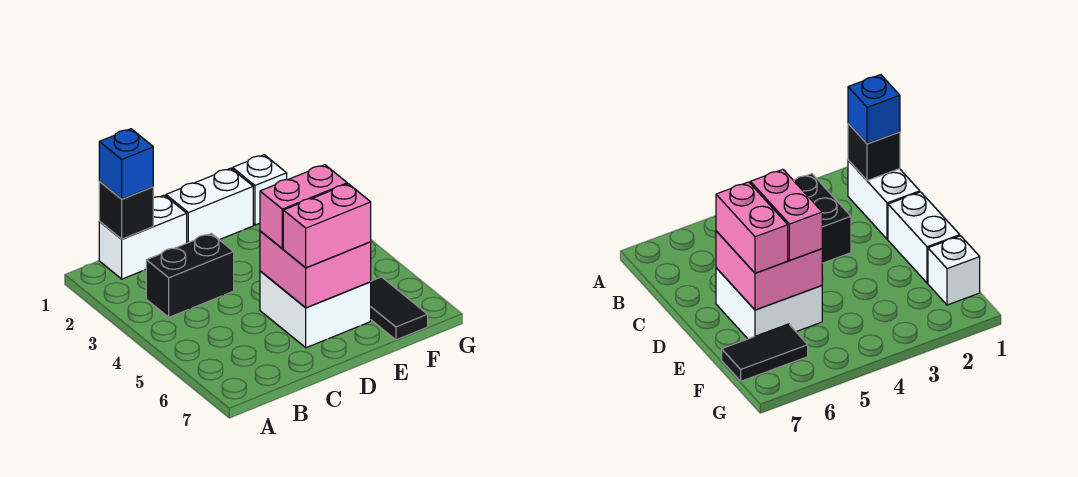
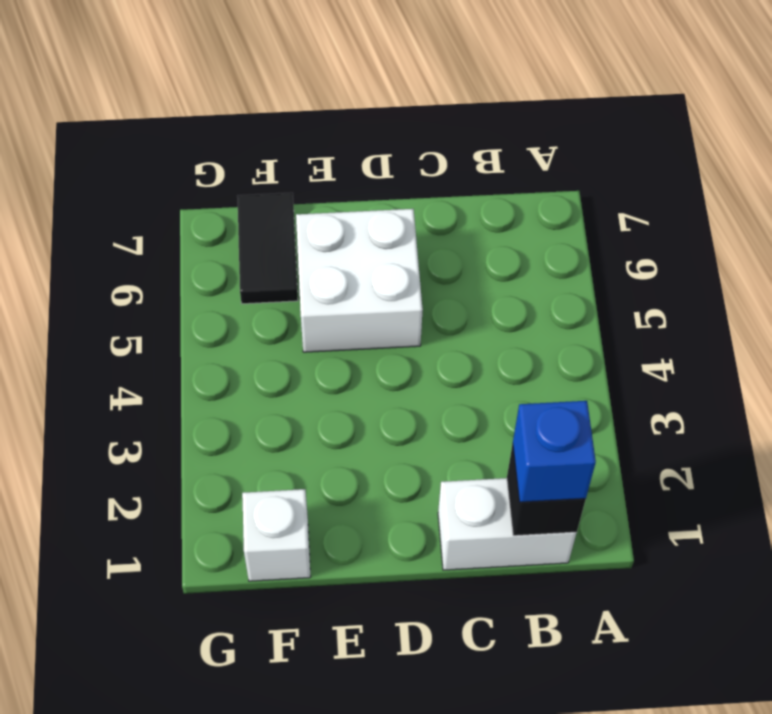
none -> black brick B3:C3 level 1
none -> white brick D1:E1 level 1

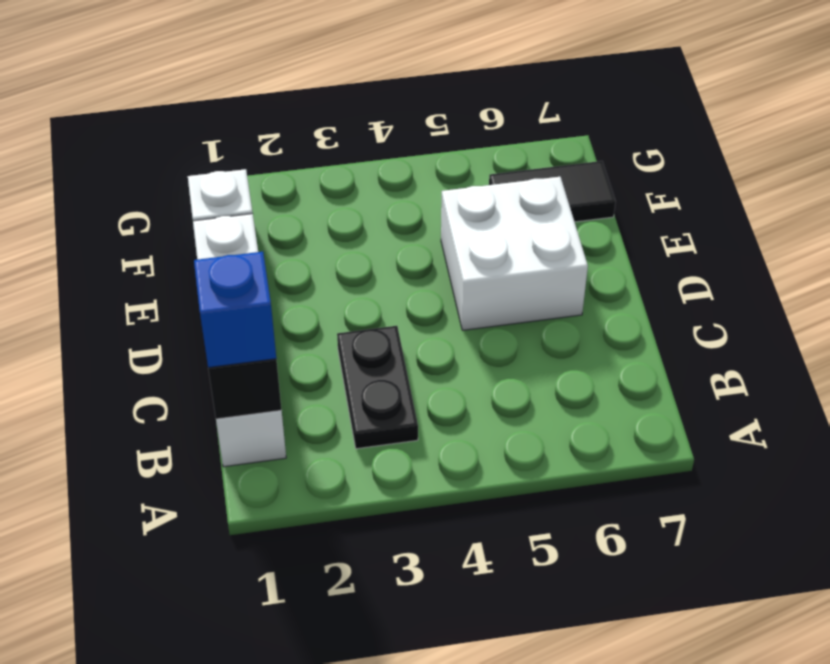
black plate B3:C3 level 1 -> black brick B3:C3 level 1
none -> pink brick D5:E6 level 2
none -> pink brick D5:E5 level 3

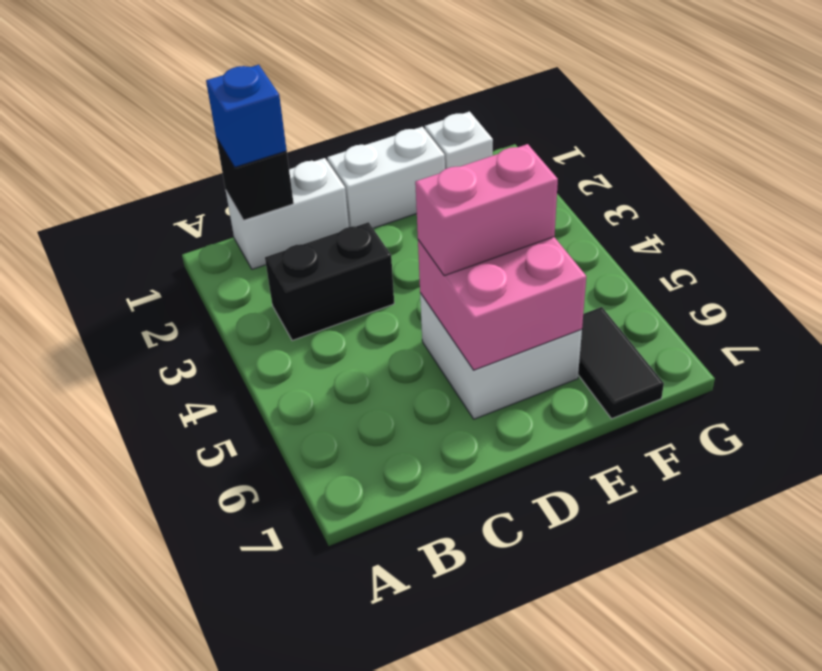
none -> pink brick D6:E6 level 3

